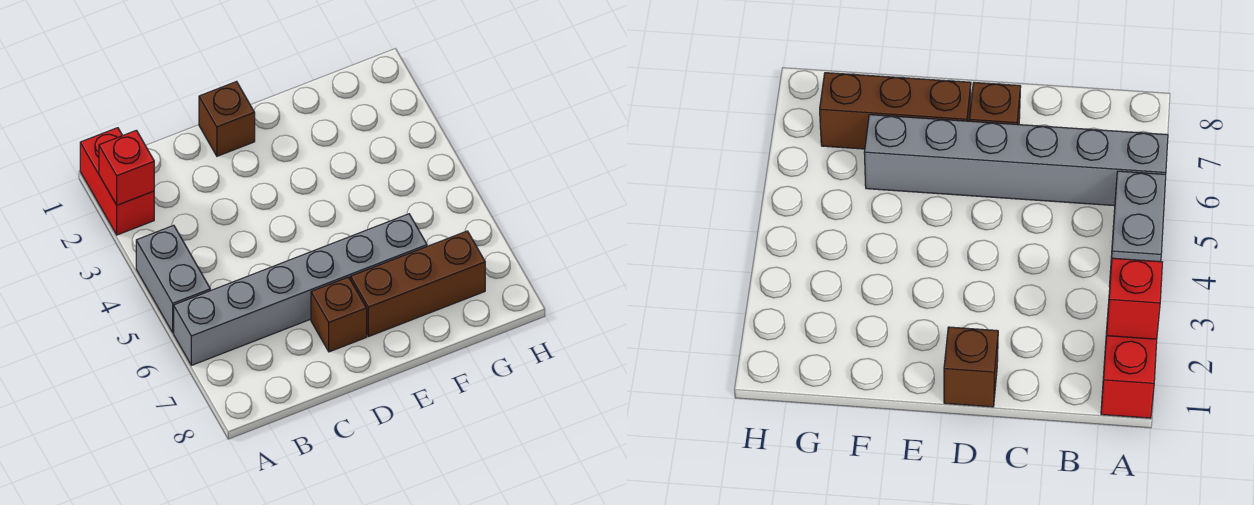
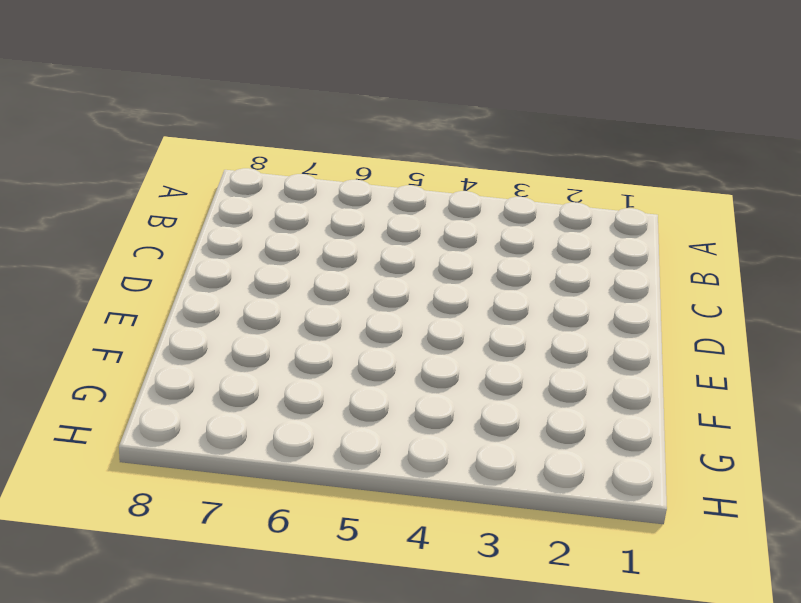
none -> red brick A1:A2 level 1
none -> grey brick A4:A5 level 1

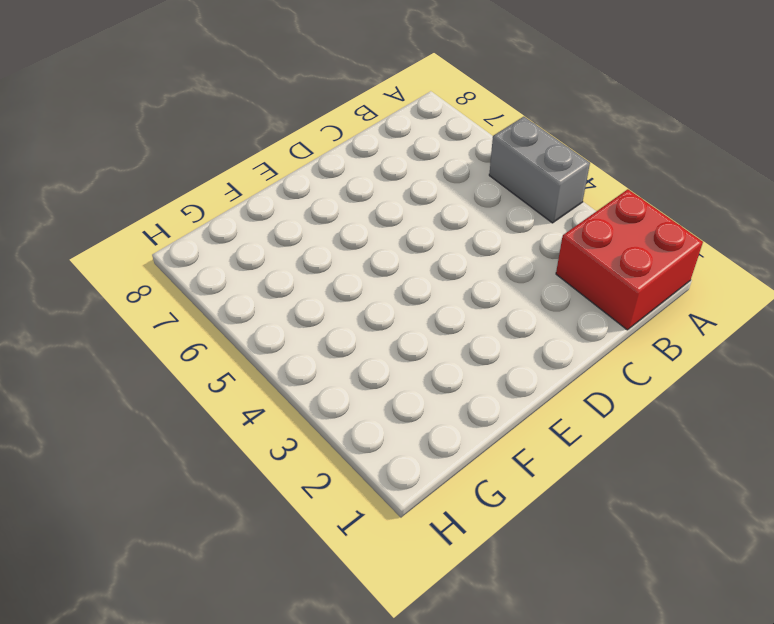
red brick A1:B2 level 1 -> red brick A1:A2 level 1
none -> grey brick A6:F6 level 1
none -> brown brick D1 level 1

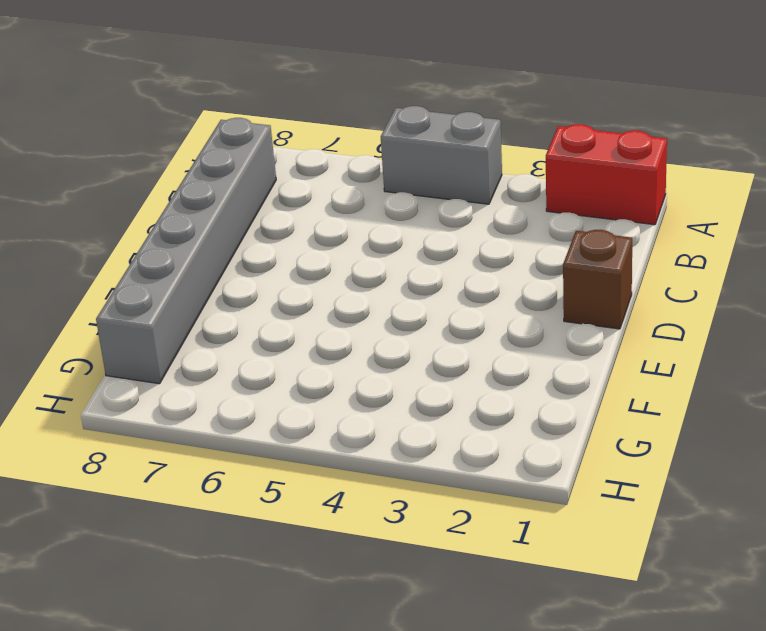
grey brick B8:G8 level 1 -> grey brick A6:F6 level 1
none -> brown brick D7 level 1
none -> brown brick E7:G7 level 1

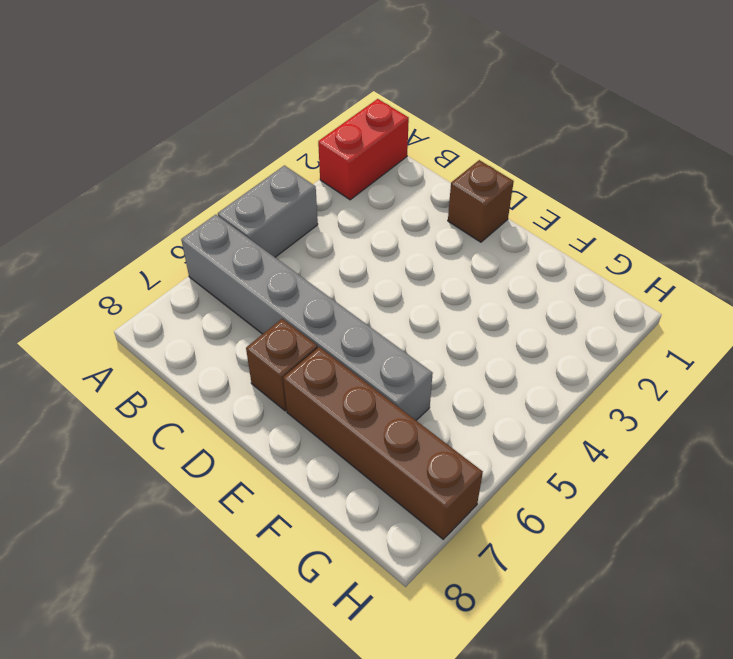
brown brick E7:H7 level 1 -> brown brick E7:G7 level 1
none -> red brick A2 level 2

